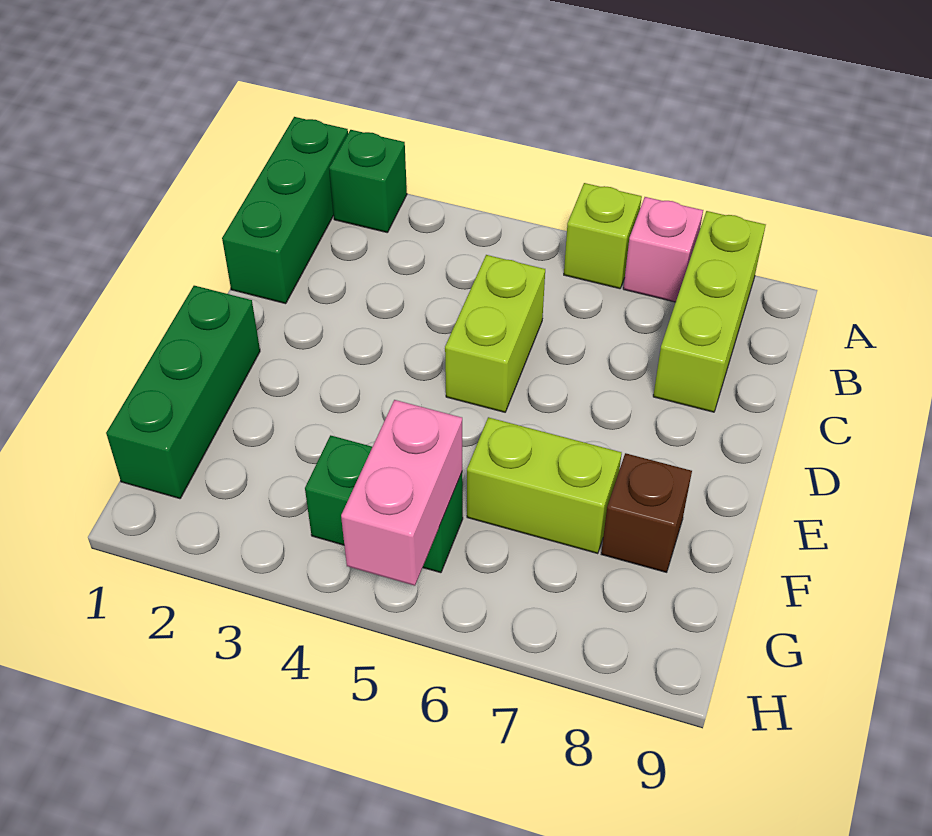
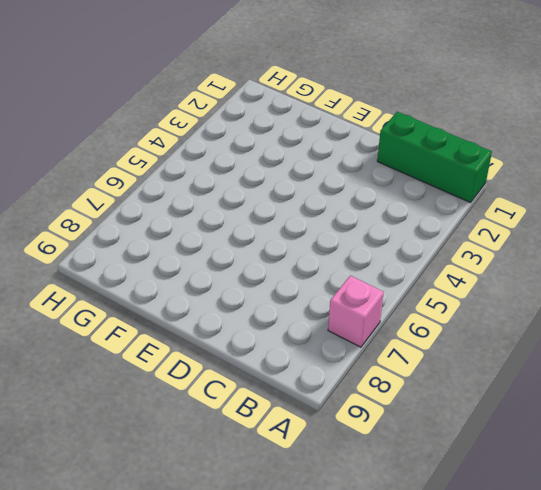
none -> green brick A2 level 1
none -> lime brick A6 level 1

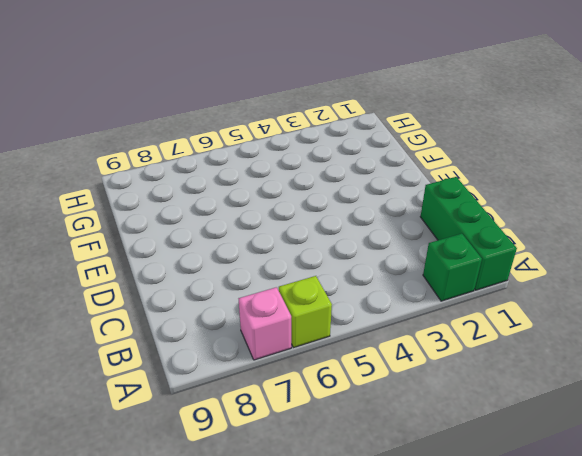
none -> lime brick A8:C8 level 1
none -> lime brick C5:D5 level 1

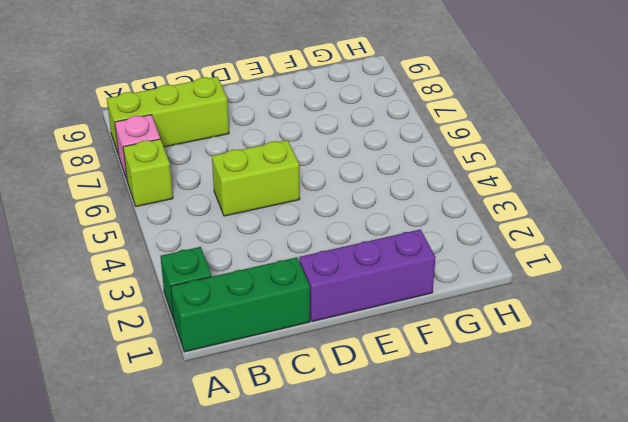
purple brick D1:F1 level 1 -> green brick E1:G1 level 1
none -> lime brick F6:F7 level 1
none -> brown brick F8 level 1

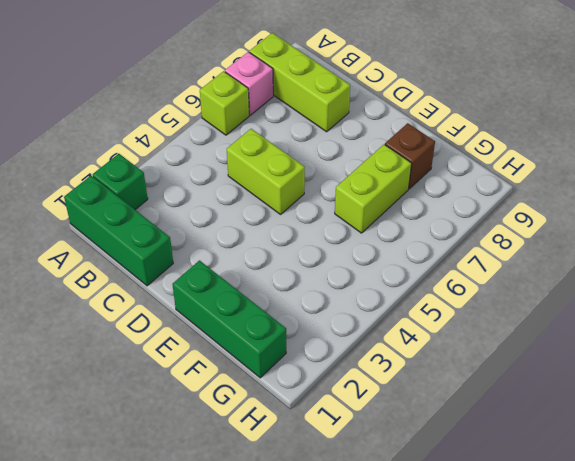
none -> green brick G4:G5 level 1
none -> pink brick G5:H5 level 2

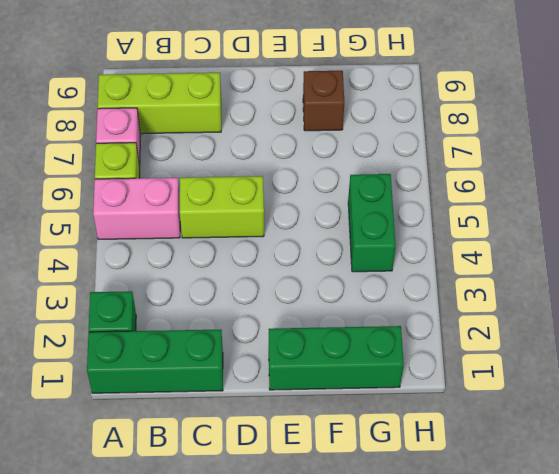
pink brick A5:B5 level 1 -> pink brick G5:H5 level 2
none -> lime brick F6:F7 level 1

